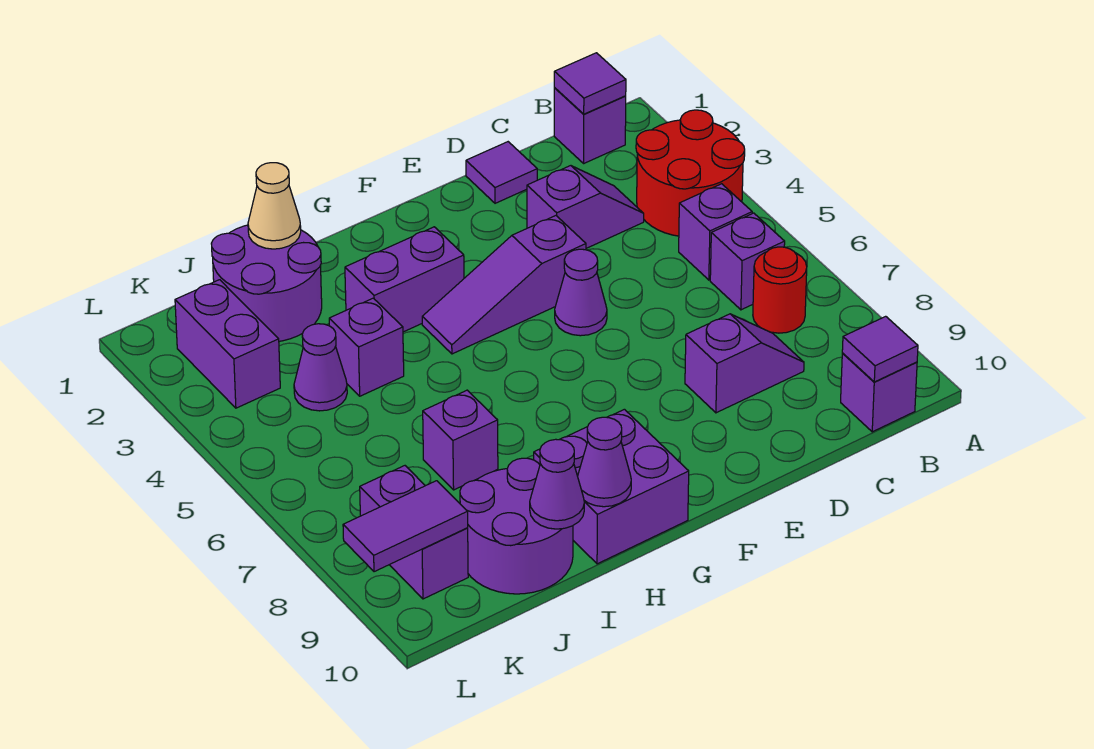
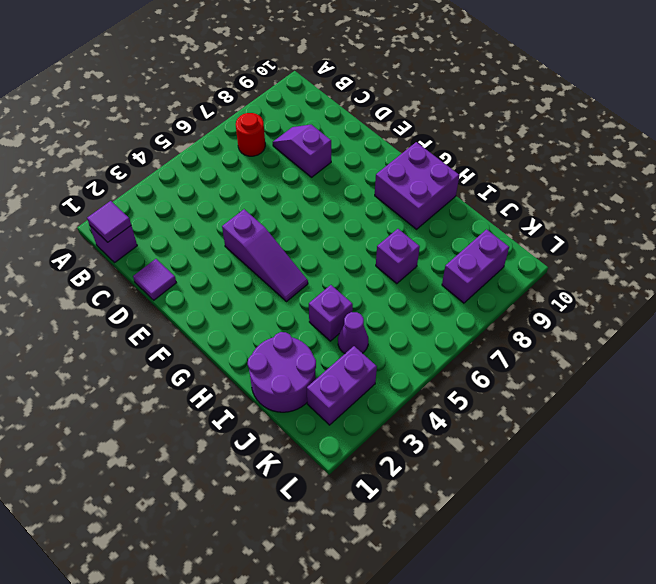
none -> red round brick A3:B4 level 1
none -> purple brick B5 level 1
none -> purple brick B6 level 1

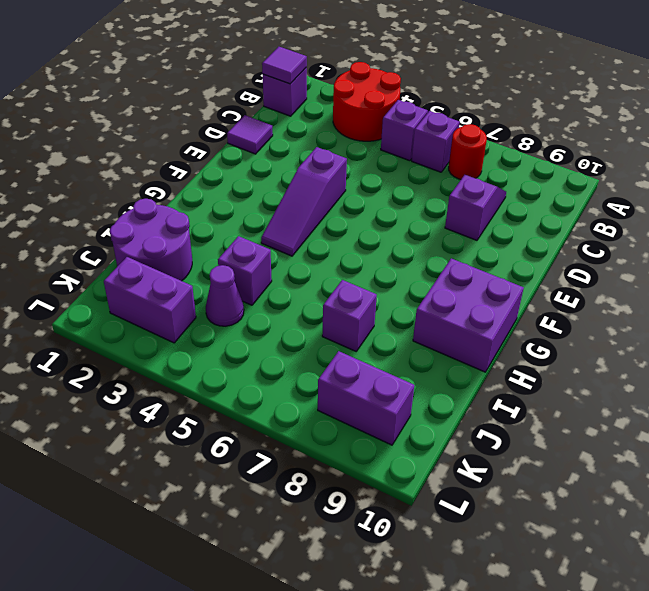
none -> purple brick B10 level 1
none -> purple slope C3:D3 level 1 top D
none -> purple cone E5 level 1

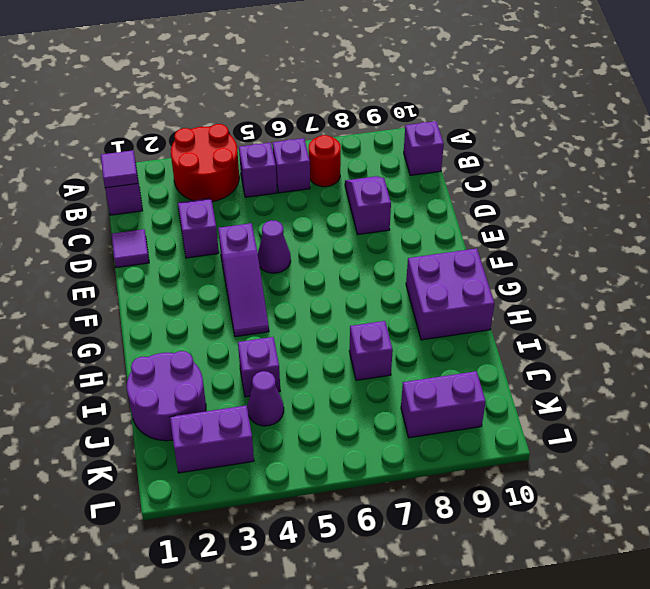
none -> purple brick G3:H3 level 1
none -> purple round brick I9:J10 level 1
none -> purple tile B10 level 2

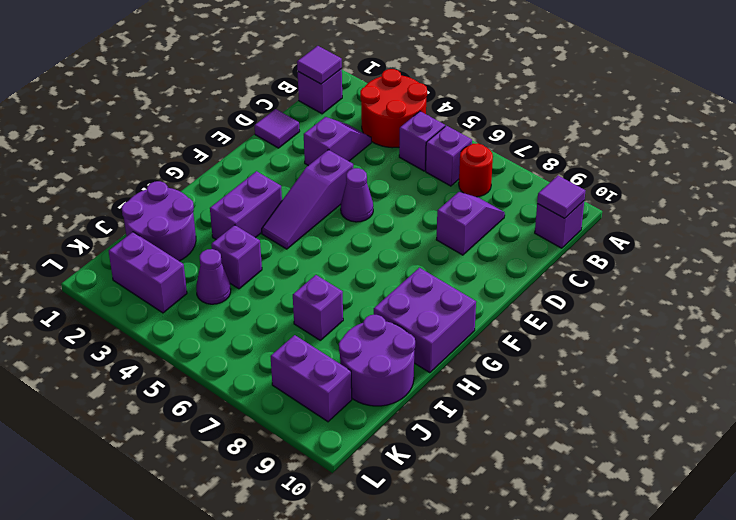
none -> purple cone H10 level 2
none -> tan cone I1 level 2
none -> purple cone I10 level 2

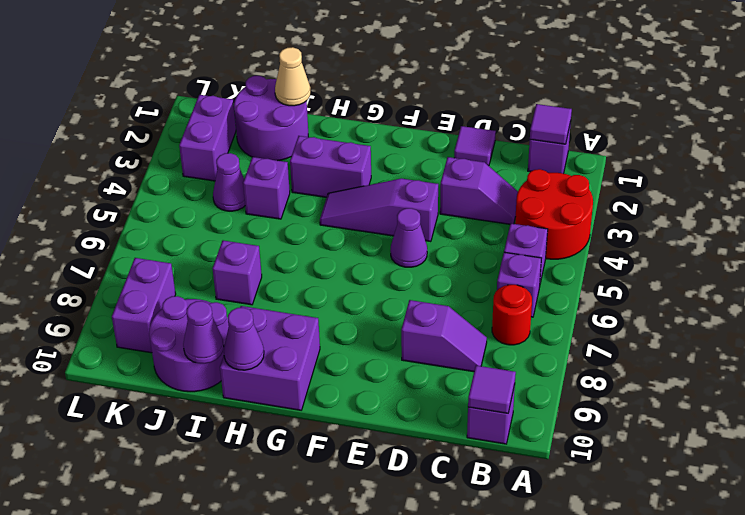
none -> purple tile K9:L9 level 2

